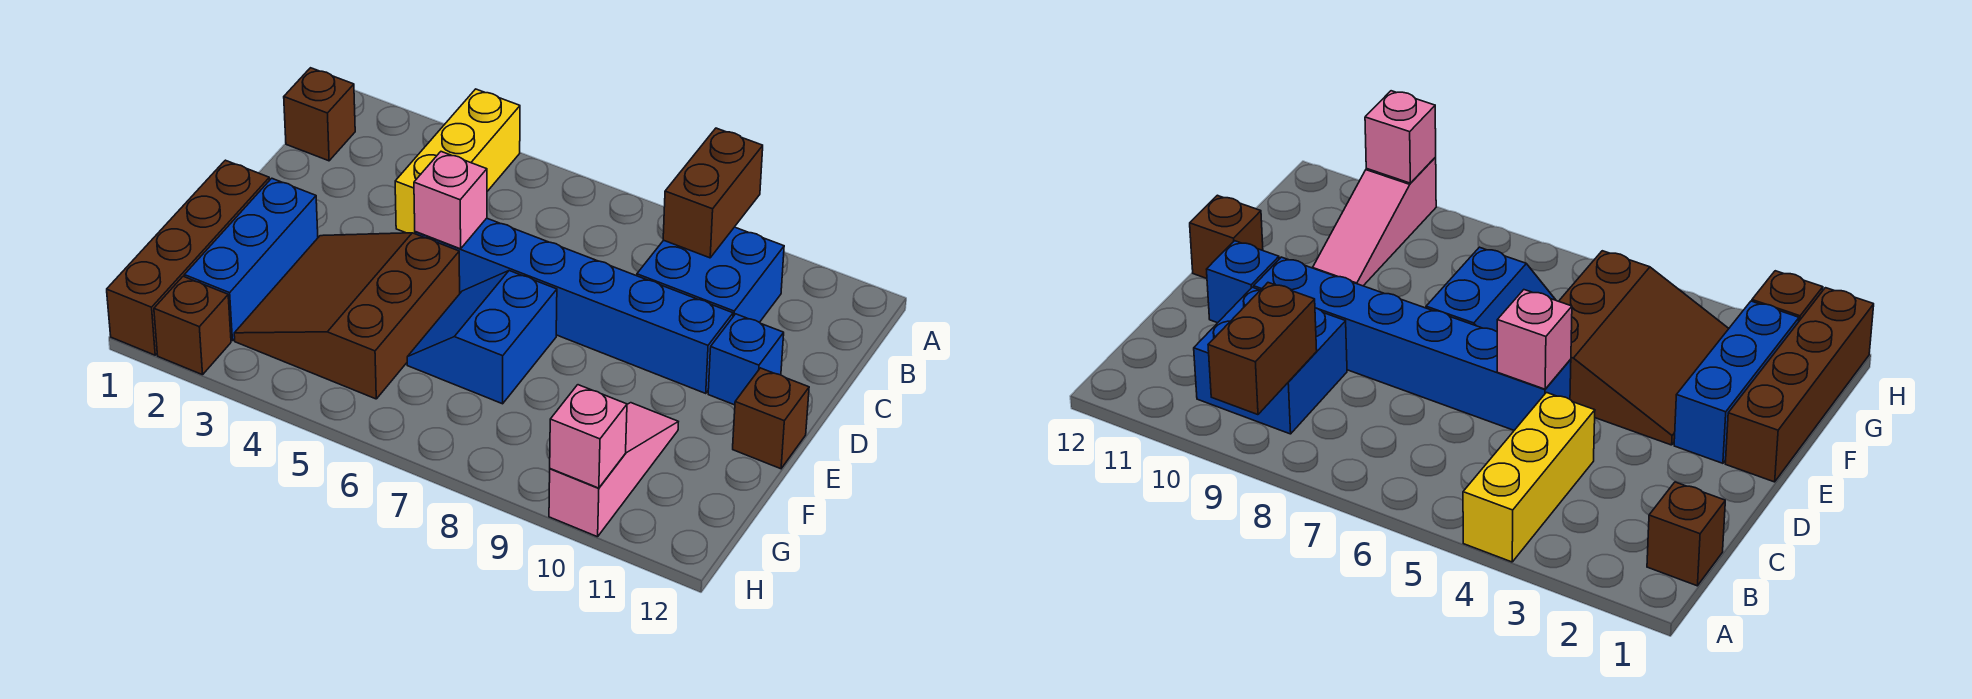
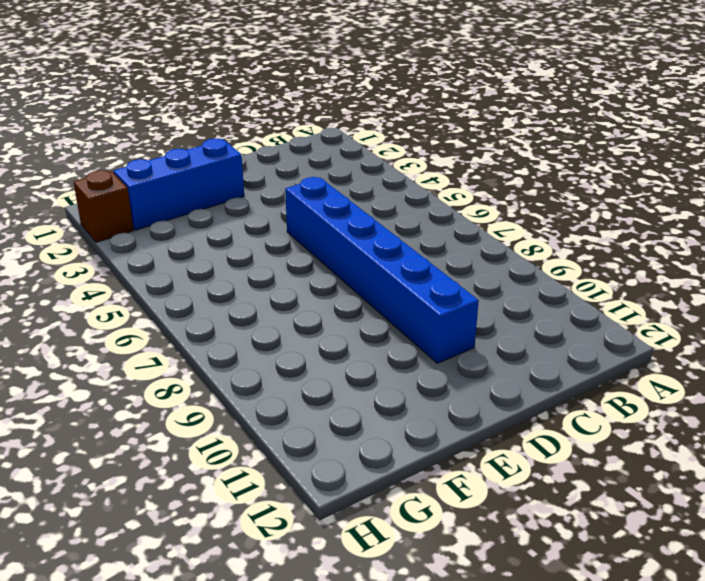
none -> yellow brick A4:C4 level 1
none -> brown brick B1 level 1
none -> blue brick B9:C10 level 1

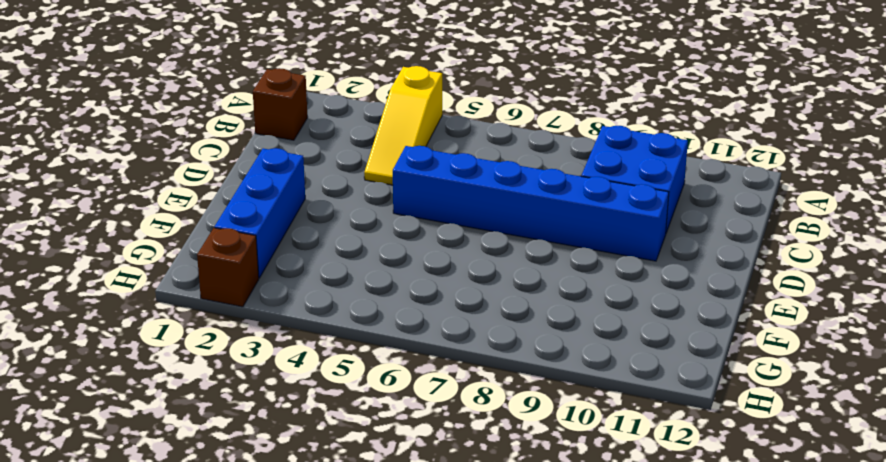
yellow slope A4:C4 level 1 top A -> yellow brick A4:C4 level 1
none -> blue brick D11 level 1
none -> brown brick E1:H1 level 1
none -> brown slope E3:G5 level 1 top 5

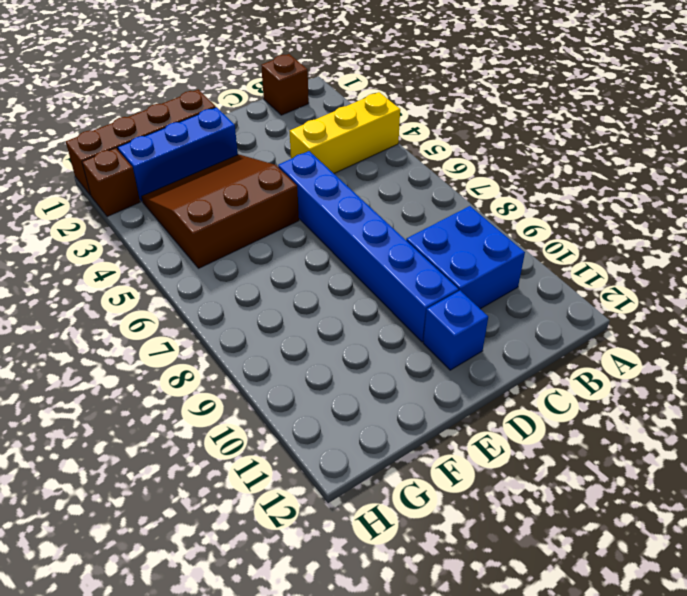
none -> blue slope E6:F7 level 1 top 7
none -> brown brick E12 level 1
none -> pink slope F10:H10 level 1 top H

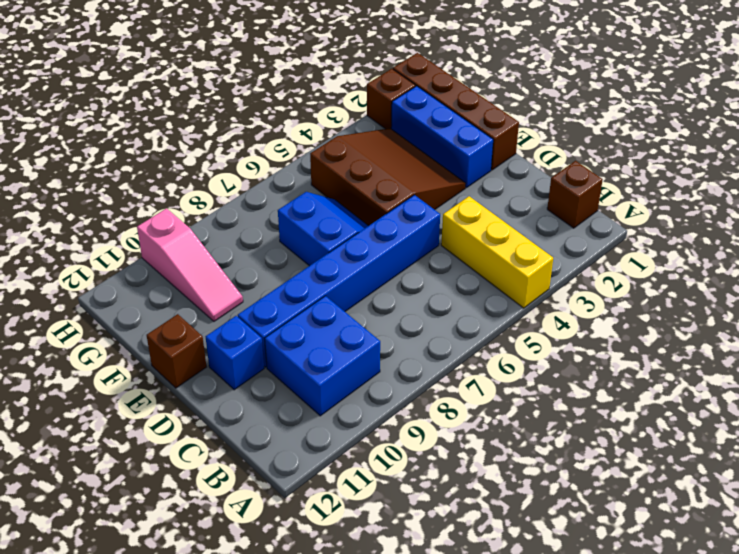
none -> brown brick A9:B9 level 2
none -> pink brick D5 level 2
none -> pink brick H10 level 2

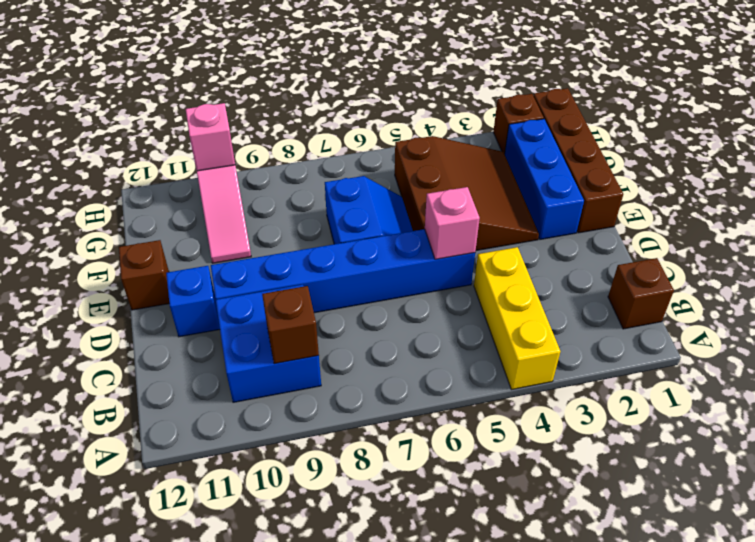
brown brick B9 level 2 -> brown brick A9:B9 level 2

